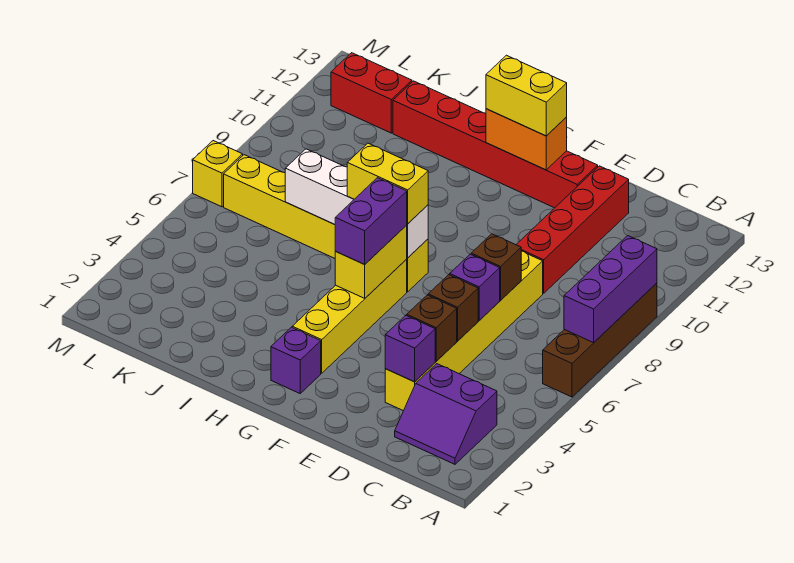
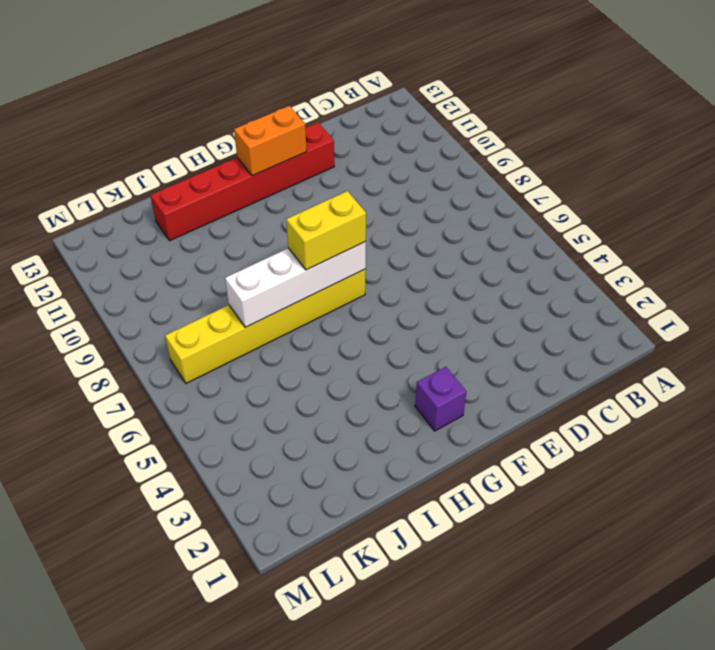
none -> brown brick A6:A9 level 1
none -> purple slope B2:C3 level 1 top 3
none -> yellow brick D3:D8 level 1

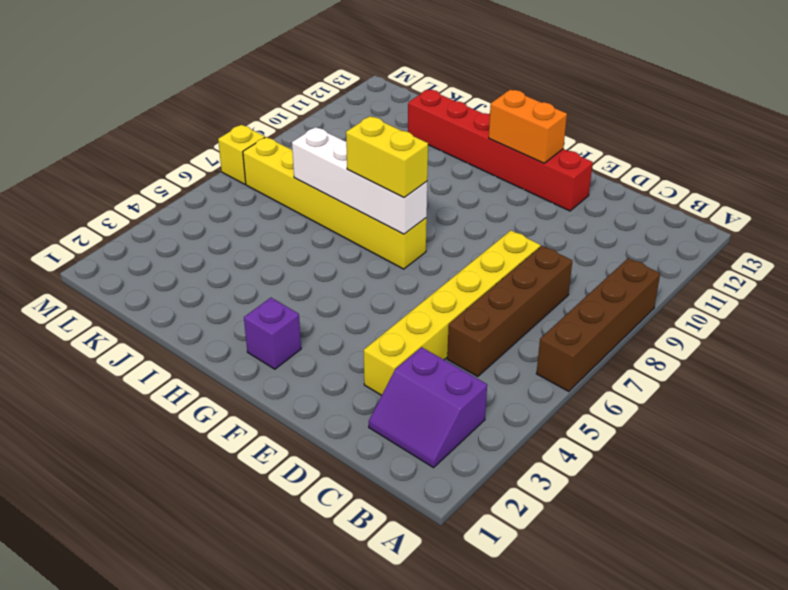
brown brick C5:C8 level 1 -> none
none -> red brick D9:D12 level 1
none -> yellow brick G3:G6 level 1
none -> red brick K12:L12 level 1

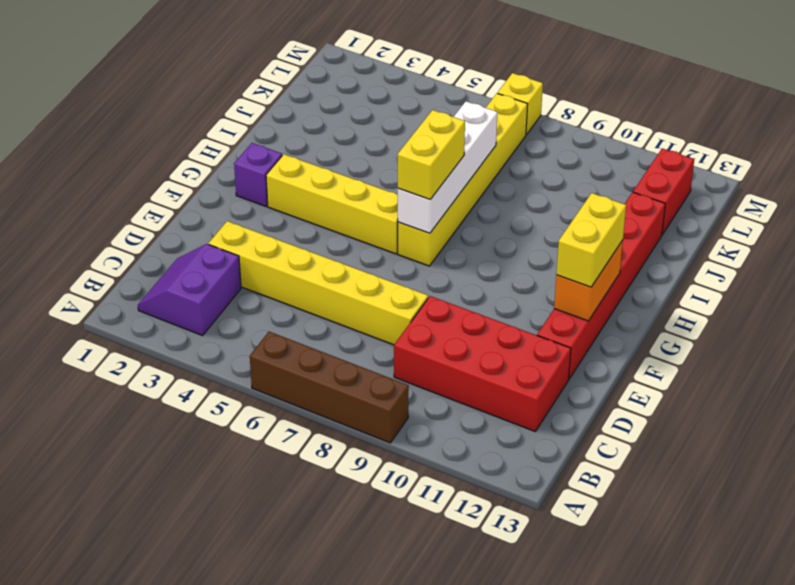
red brick C9:D12 level 1 -> red brick D9:D12 level 1
none -> purple brick A7:A9 level 2
none -> purple brick D3 level 2
none -> brown brick D4 level 2

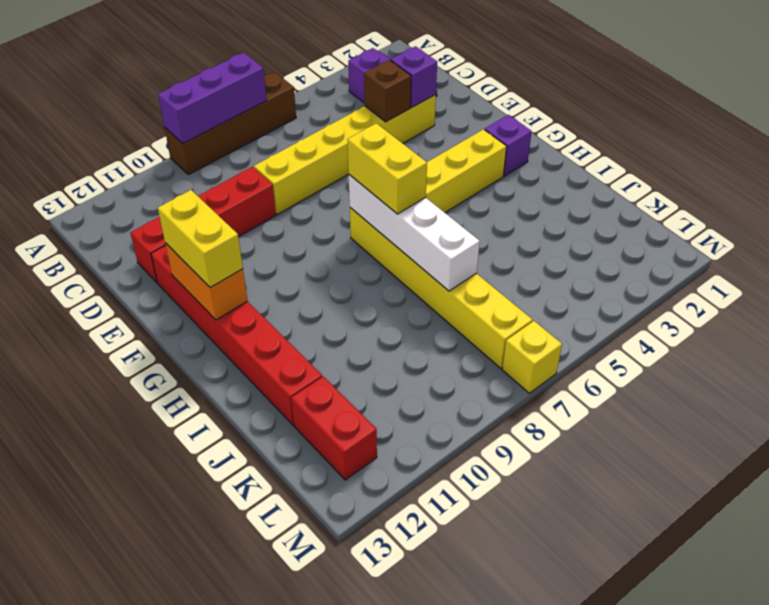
none -> brown brick D5 level 2
none -> purple brick D6 level 2
none -> brown brick D7 level 2

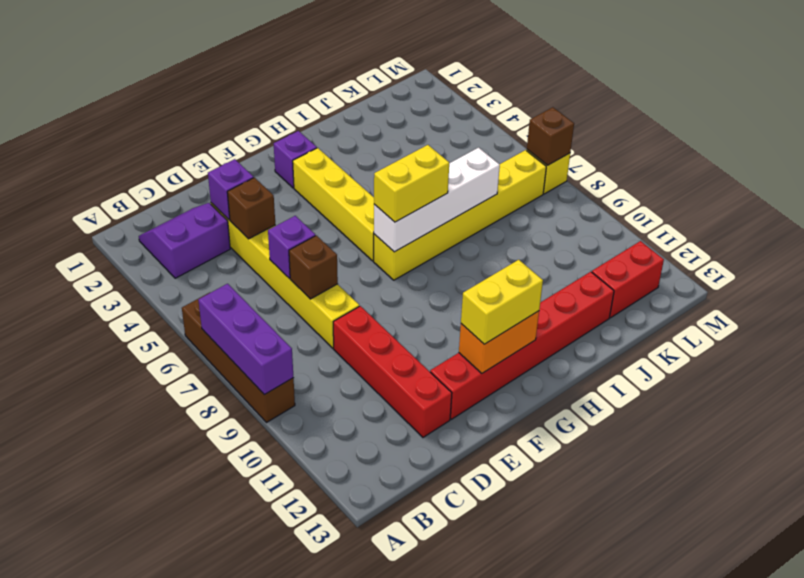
brown brick M7 level 2 -> brown brick D5 level 2
none -> yellow brick G5:G6 level 2
none -> purple brick G5:G6 level 3

